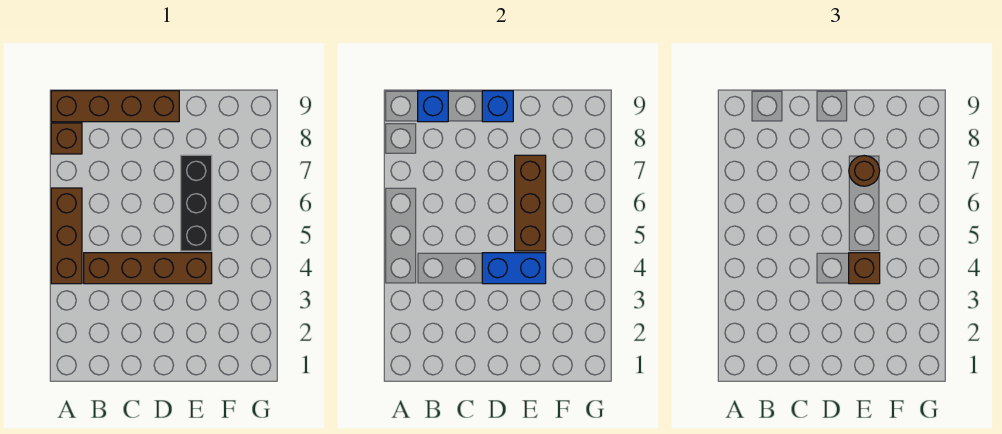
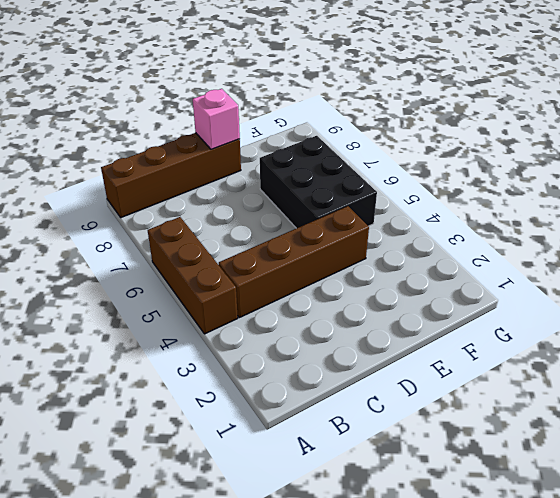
pink brick D9 level 2 -> blue brick D9 level 2
black brick E5:F7 level 1 -> black brick E5:E7 level 1
none -> brown brick A8 level 1
none -> blue brick B9 level 2

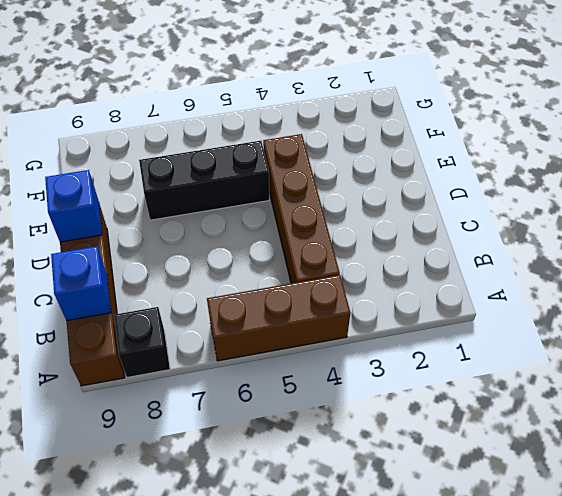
black brick A8 level 1 -> brown brick A8 level 1
none -> blue brick D4:E4 level 2
none -> brown brick E5:E7 level 2

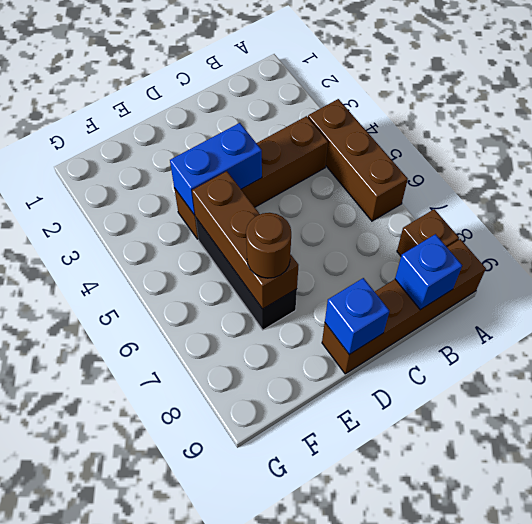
none -> brown brick E4 level 3

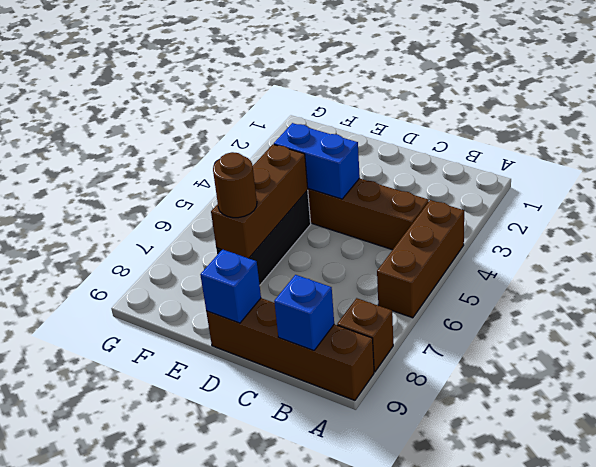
none -> brown brick E4 level 3

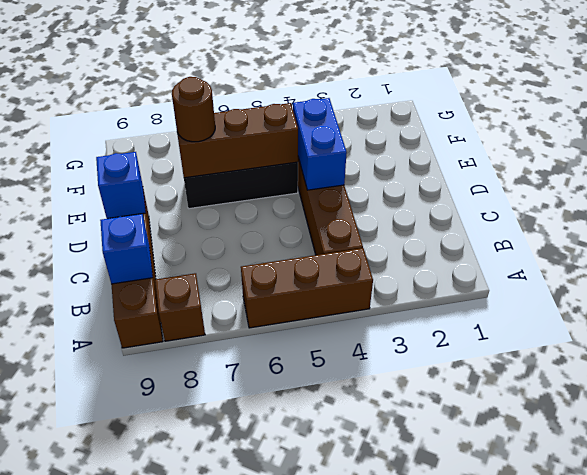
none -> brown brick E4 level 3

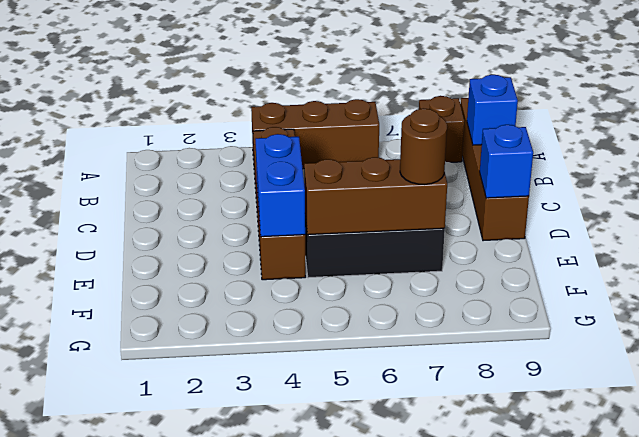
none -> brown brick E4 level 3

